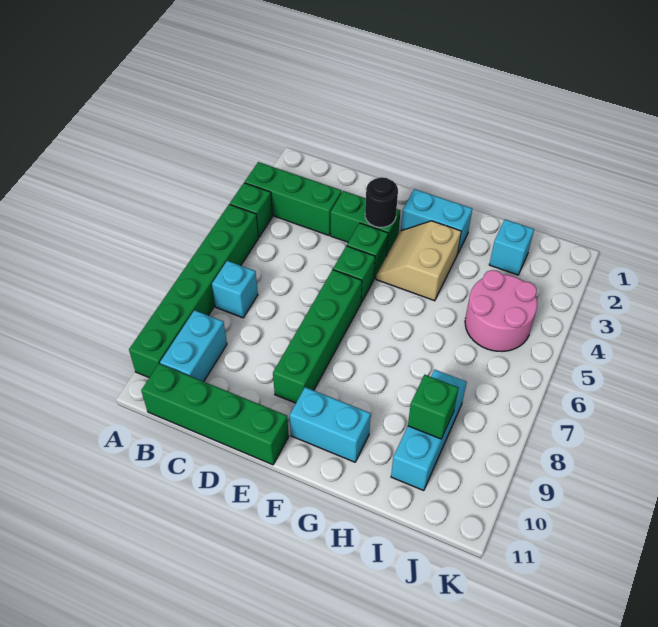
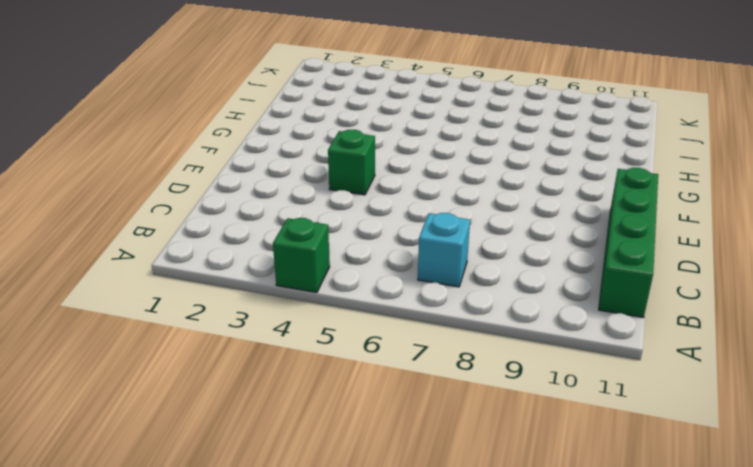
none -> green brick A3:C3 level 1
none -> green brick A5:A10 level 1
none -> cyan brick B9:B10 level 1

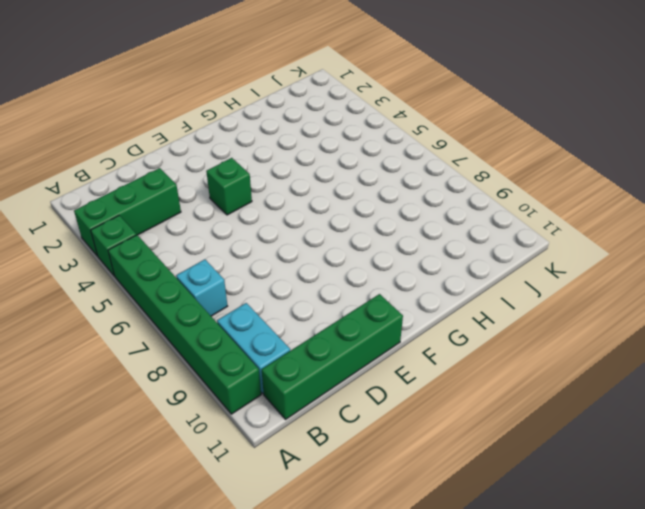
none -> green brick D3:E3 level 1
none -> green brick E5 level 1
none -> green brick E6:E9 level 1

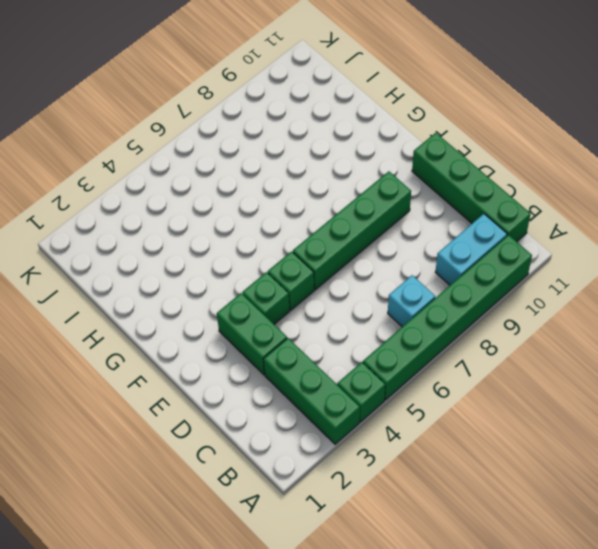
none -> cyan brick F2:G2 level 1
none -> tan slope F3:G4 level 1 top G
none -> cyan brick F10:G10 level 1

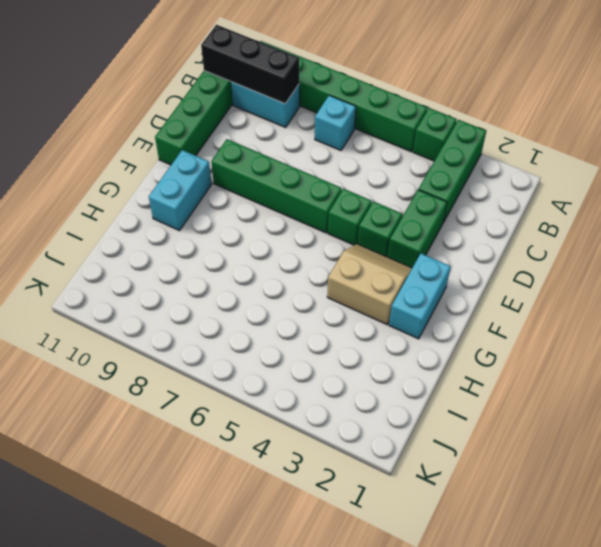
black brick B9:B11 level 2 -> none
none -> cyan brick I2 level 1
none -> pink round brick I4:J5 level 1
none -> cyan brick I8:I10 level 1

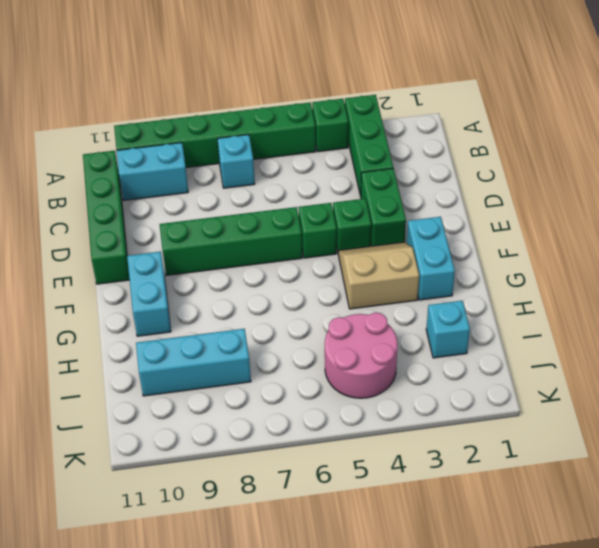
none -> black round brick E3 level 2
none -> green brick I9 level 2

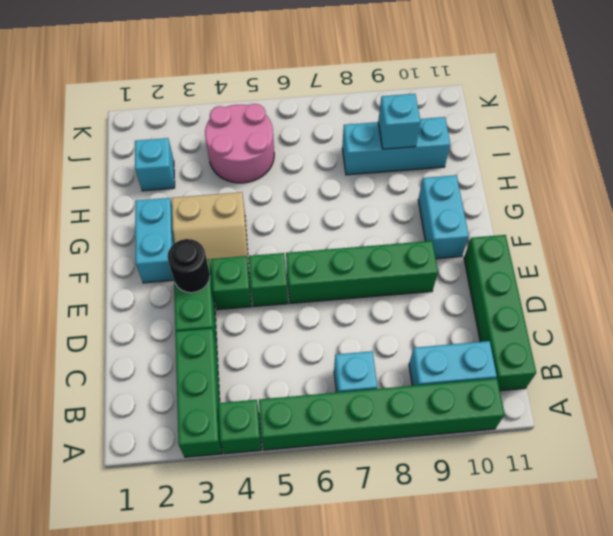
cyan brick I9 level 2 -> green brick I9 level 2

